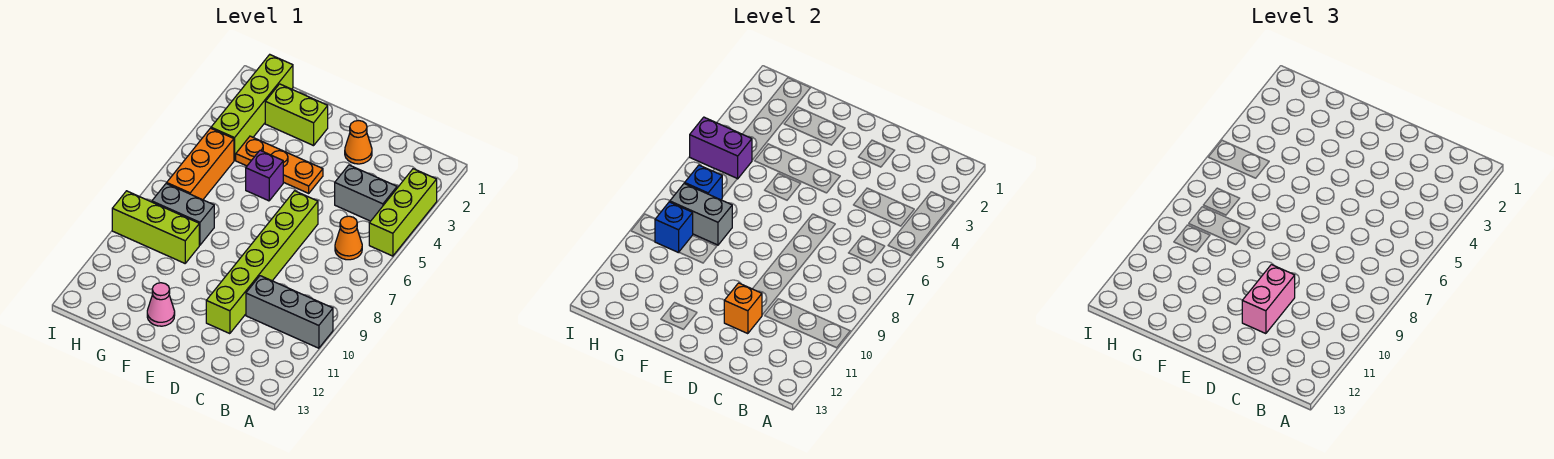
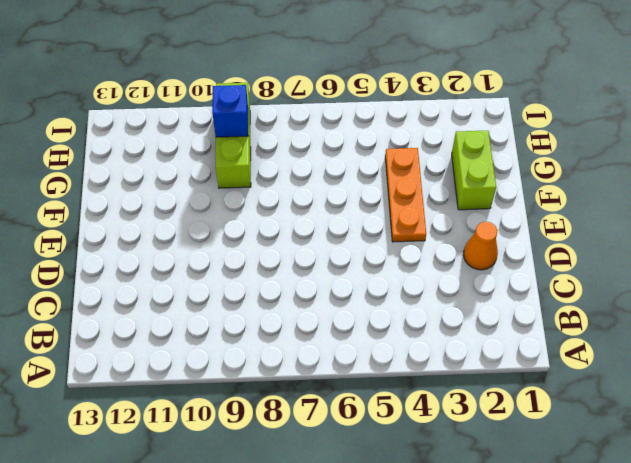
none -> lime brick A3:A5 level 1
none -> grey brick A10:C10 level 1
none -> grey brick B4:C4 level 1

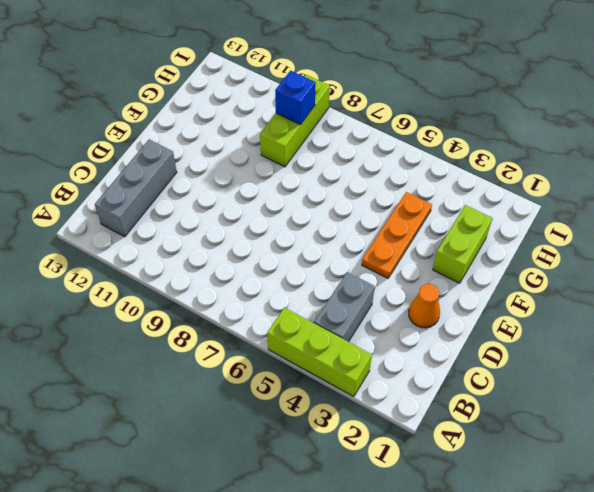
grey brick B12:D12 level 1 -> grey brick A10:C10 level 1
none -> orange cone B6 level 1
none -> lime brick D6:D11 level 1
none -> purple brick F5 level 1

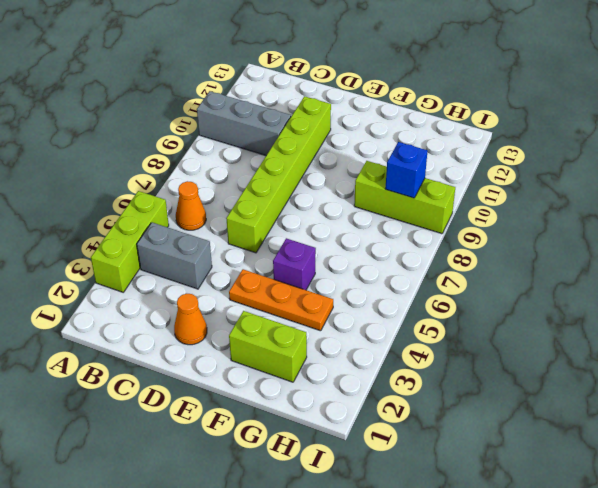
none -> pink cone F12 level 1
none -> grey brick G8:H8 level 1
none -> lime brick H1:H4 level 1

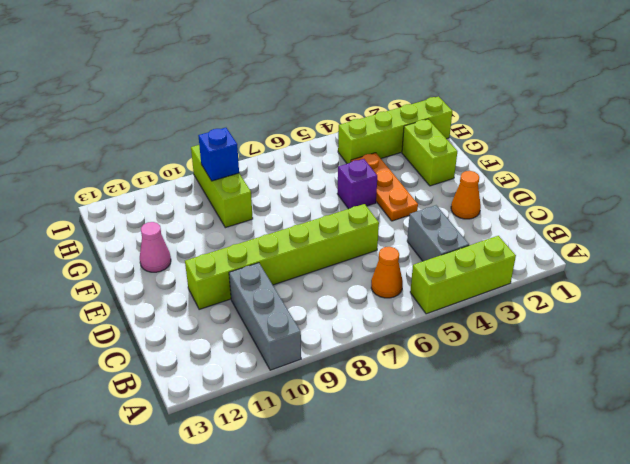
none -> grey brick G8:H8 level 1
none -> orange brick H5:H7 level 1
none -> orange brick D11 level 2

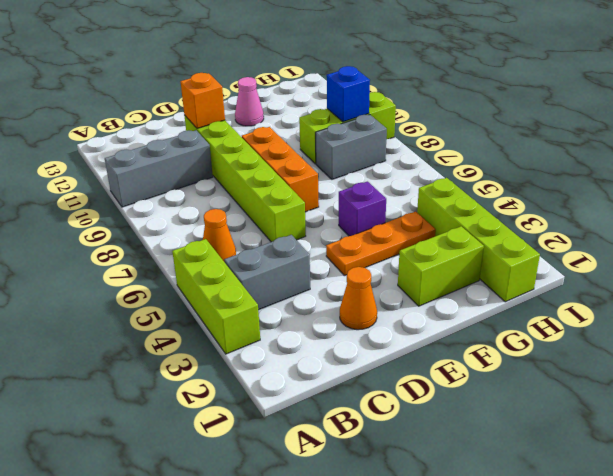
orange brick E7:E9 level 1 -> orange brick H5:H7 level 1
none -> grey brick G8:H8 level 2
none -> purple brick H5:I5 level 2
none -> blue brick H7 level 2

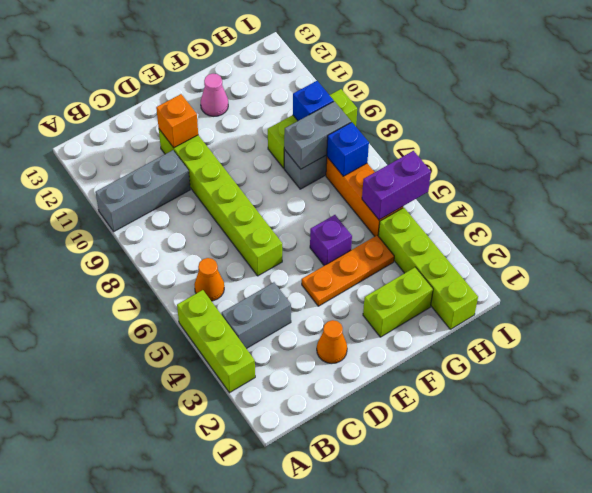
none -> pink brick D10:D11 level 3

